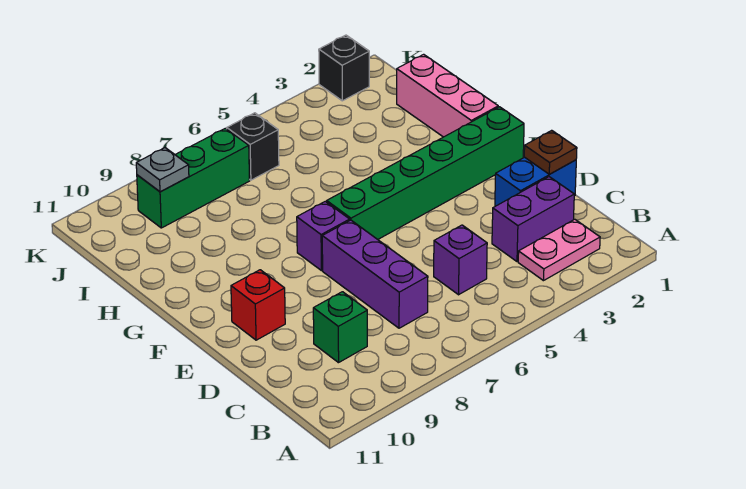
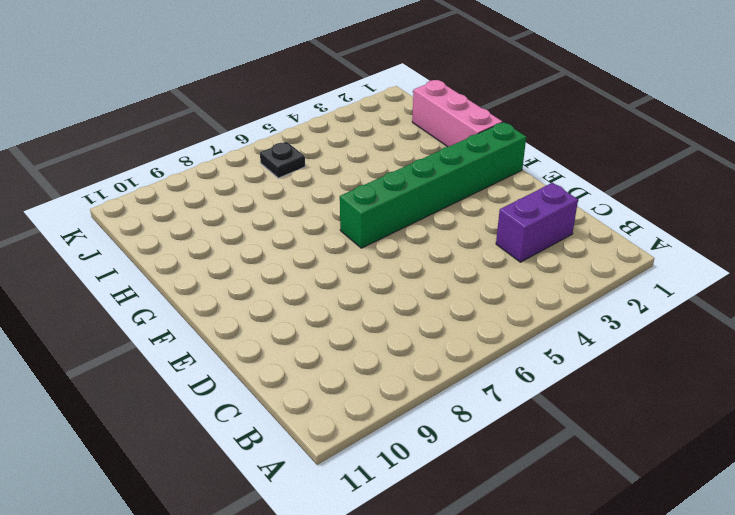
black plate J6 level 1 -> black brick J6 level 1
none -> pink plate B2:B3 level 1
none -> purple brick C5 level 1
none -> purple brick C7:E7 level 1

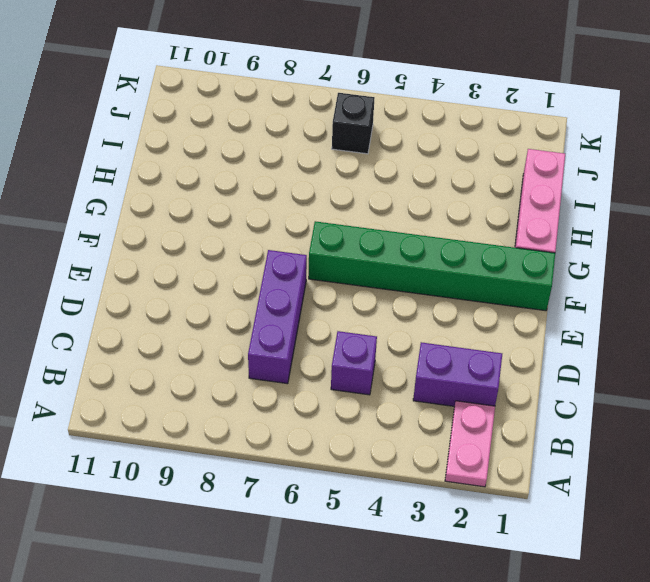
pink plate A2:B2 level 1 -> pink plate B2:B3 level 1
none -> green brick C9 level 1
none -> blue brick D1:D2 level 1
none -> red brick E10 level 1

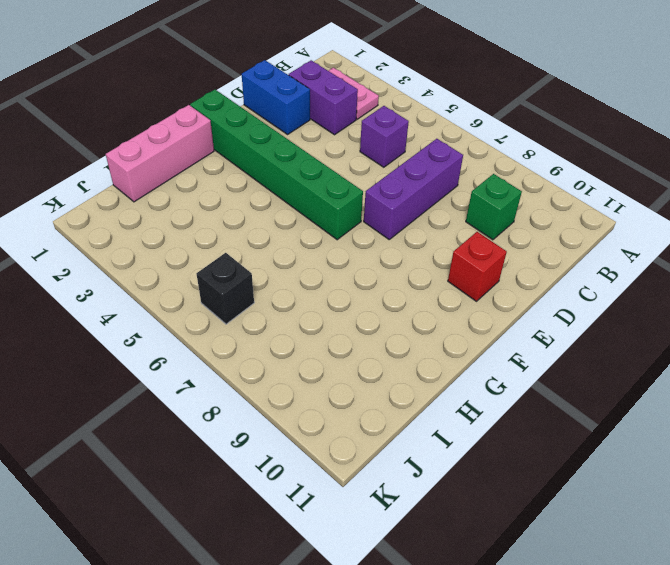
none -> purple brick F7 level 1
none -> green brick J7:J9 level 1
none -> black brick K2 level 1

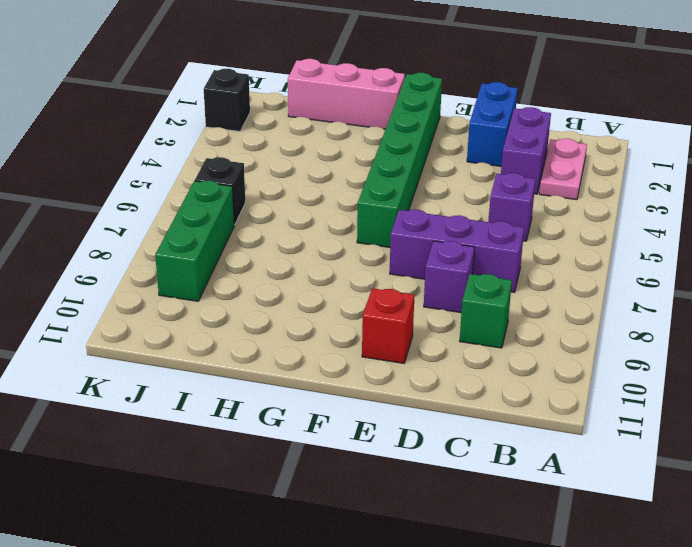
purple brick D8 level 1 -> purple brick F7 level 1
none -> brown plate D1 level 2
none -> grey plate J9 level 2

